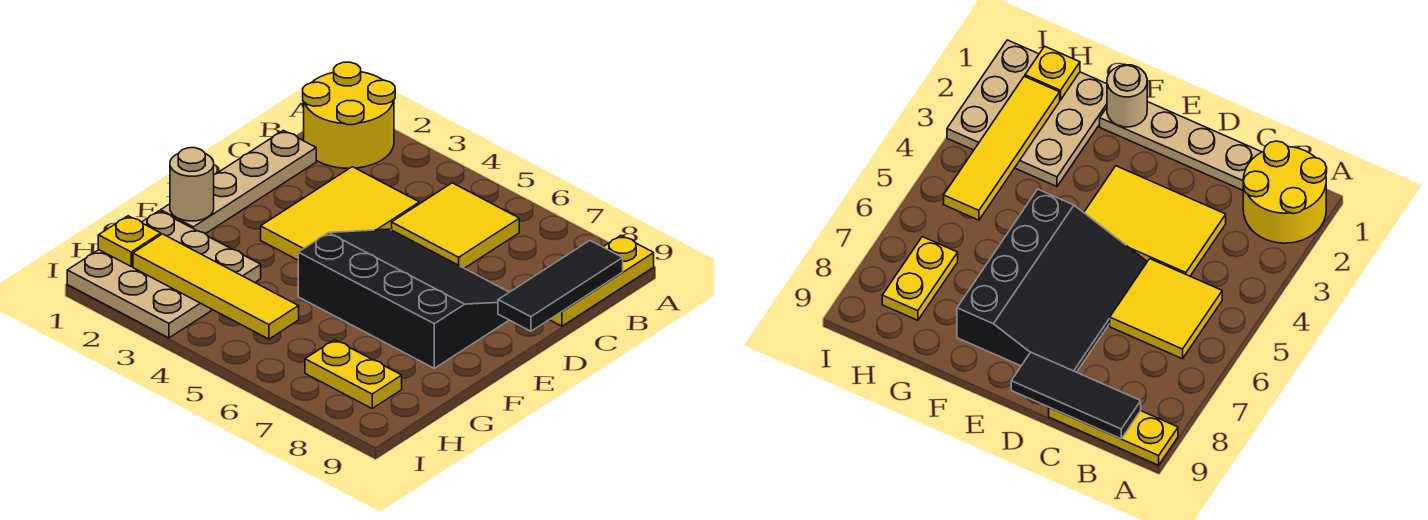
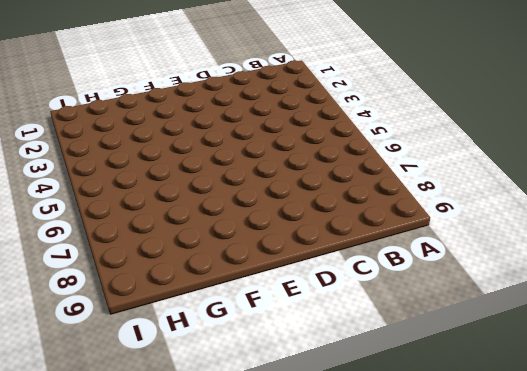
none -> yellow round brick A1:B2 level 1
none -> yellow plate A9:C9 level 1
none -> yellow tile B5:C6 level 1

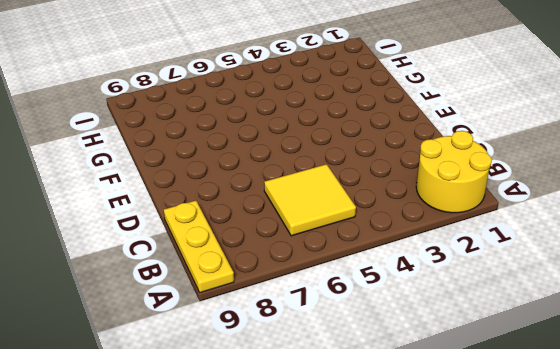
none -> tan plate C1:F1 level 1
none -> yellow tile C3:E4 level 1
none -> black slope D5:F8 level 1 top F

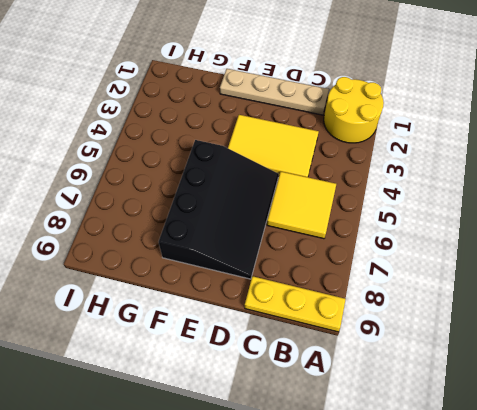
none -> tan plate G1:I3 level 1
none -> yellow plate H7:H8 level 1
none -> black tile B9:D9 level 2

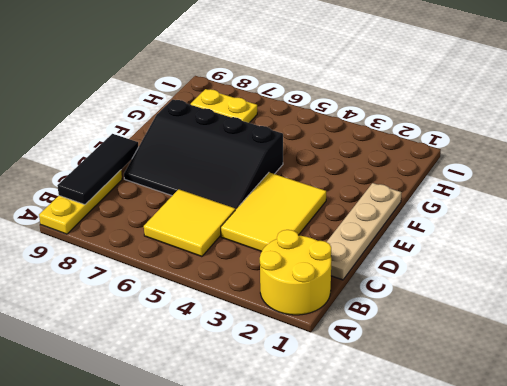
none -> tan plate G1:I3 level 1
none -> tan round brick F1 level 2
none -> yellow plate H1 level 2

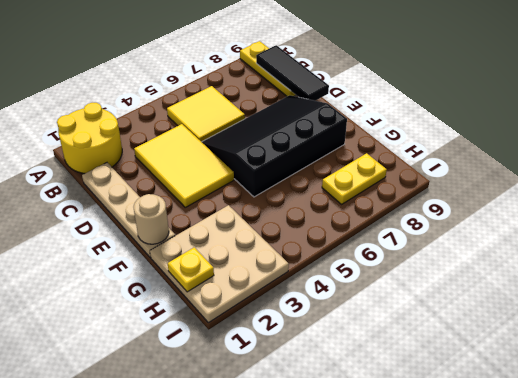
none -> yellow tile H2:H5 level 2

